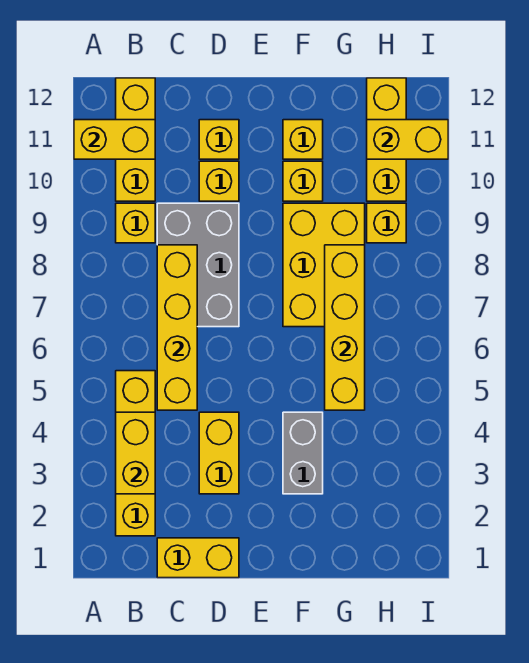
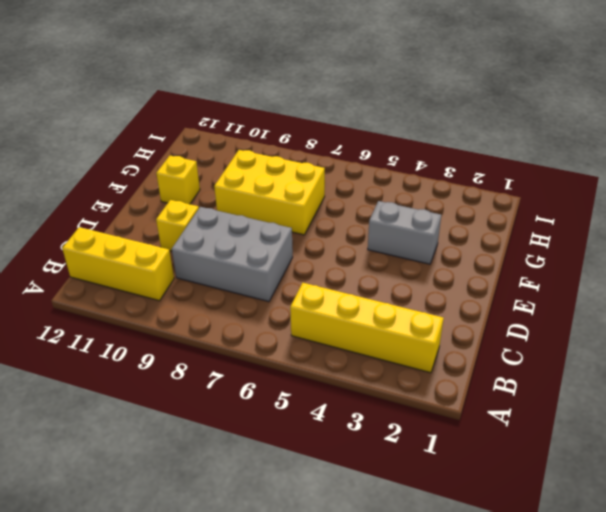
none -> yellow brick B9 level 1
none -> yellow brick C1:D1 level 1
none -> yellow brick D3:D4 level 1

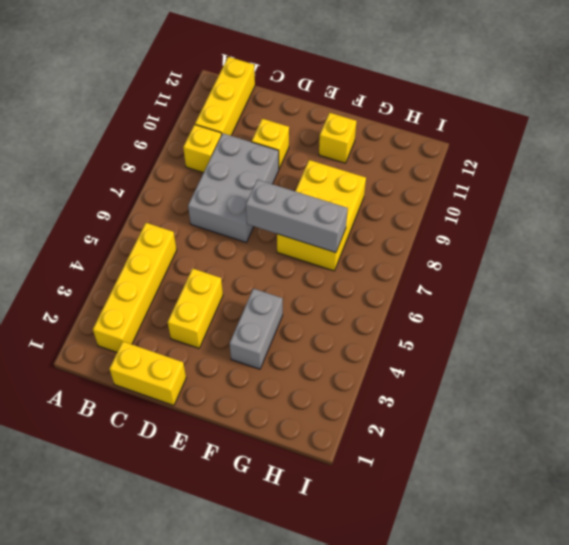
grey brick E7:G7 level 2 -> yellow brick G5:G8 level 2
none -> yellow brick D11 level 1
none -> yellow brick F10 level 1
none -> yellow brick H9 level 1

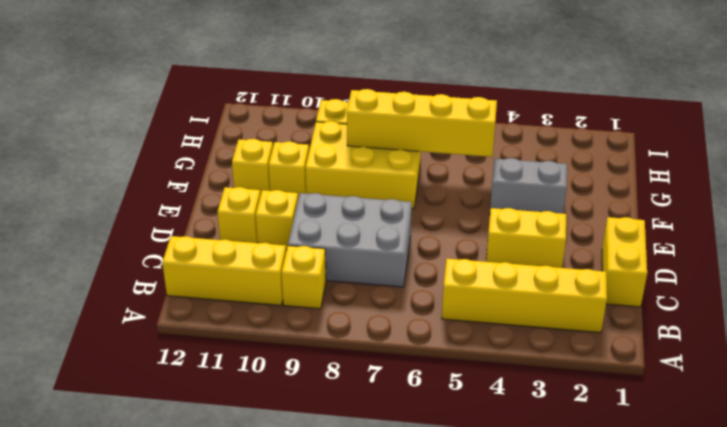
none -> yellow brick H10:H12 level 1
none -> yellow brick A11:B11 level 2
none -> yellow brick B3:B4 level 2

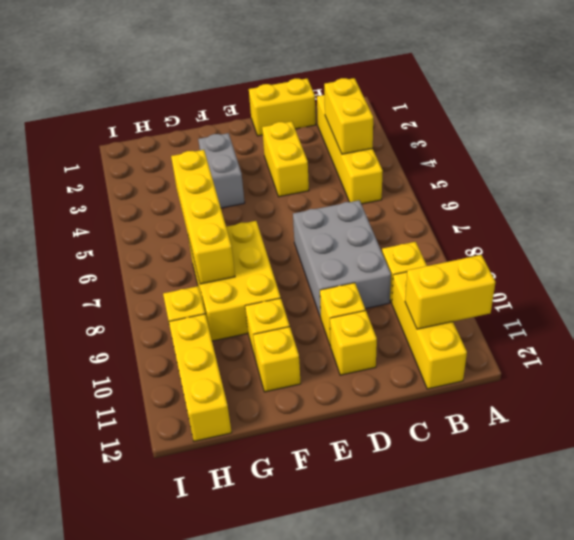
none -> yellow brick C5:C8 level 2
none -> yellow brick H11:I11 level 2

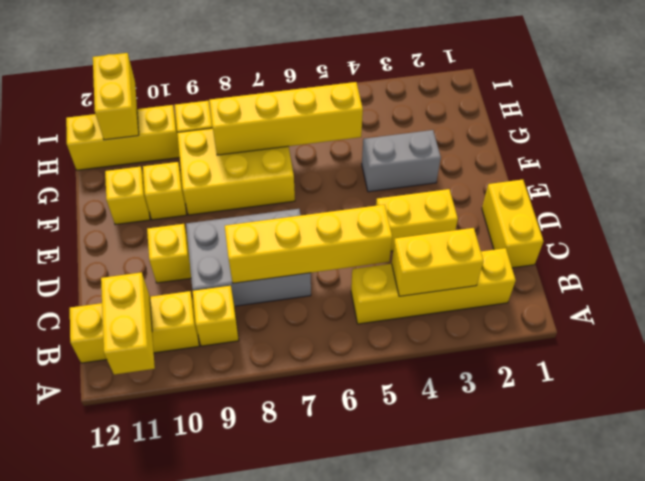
none -> yellow brick D11 level 1

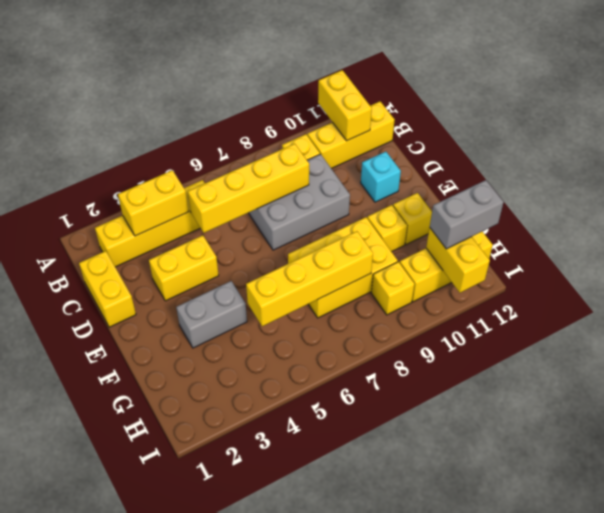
cyan brick D11 level 1 -> yellow brick D11 level 1
grey brick H11:H12 level 3 -> none
none -> yellow brick D10 level 1

